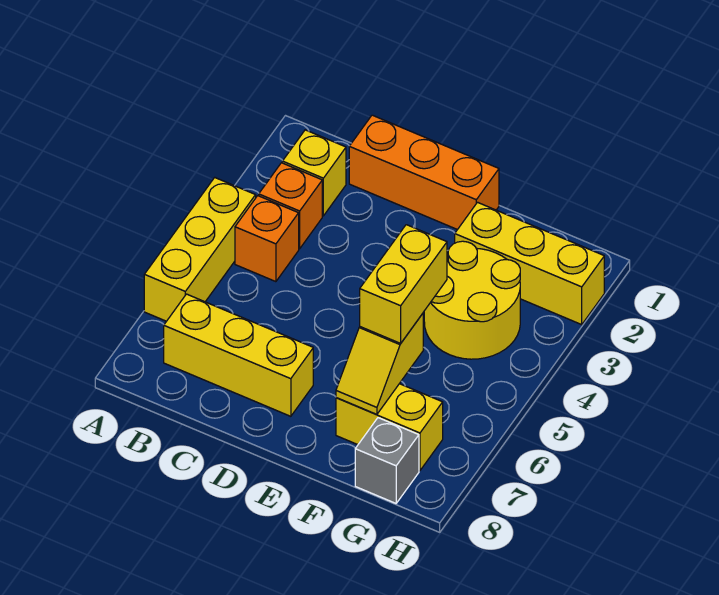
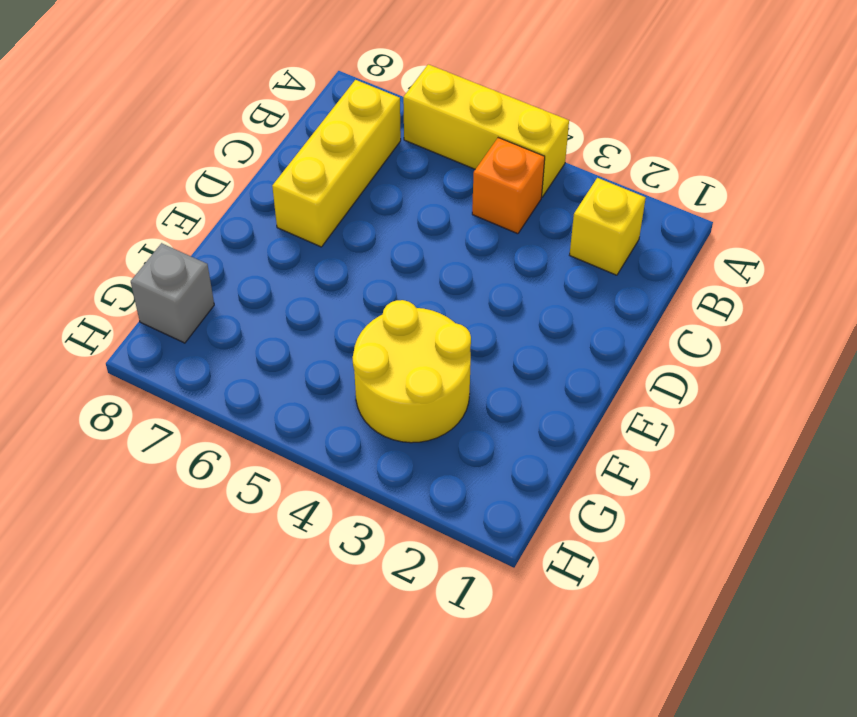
none -> orange brick B3 level 1
none -> orange brick C1:E1 level 1
none -> yellow brick F2:H2 level 1

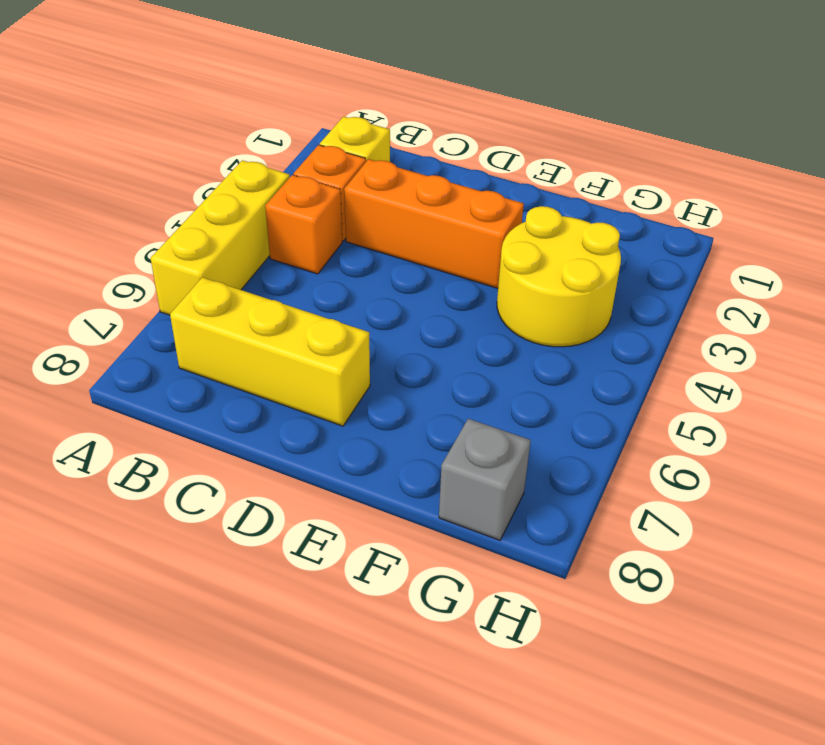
orange brick C3:E3 level 1 -> orange brick C1:E1 level 1
none -> yellow brick F2:H2 level 1
none -> yellow brick F7:G7 level 1
none -> yellow slope F6:F7 level 2 top 6

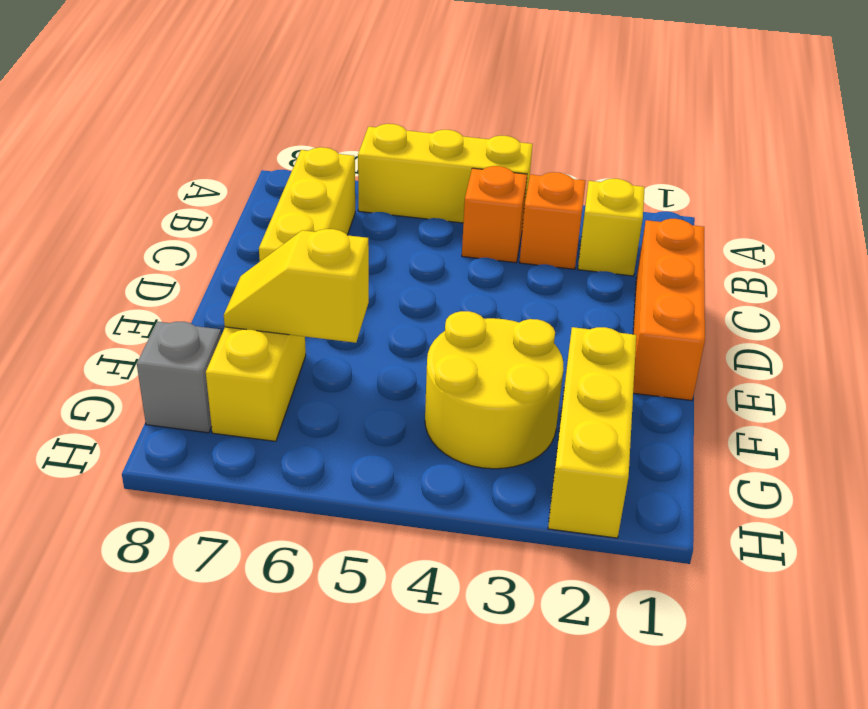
none -> yellow brick F5:F6 level 3

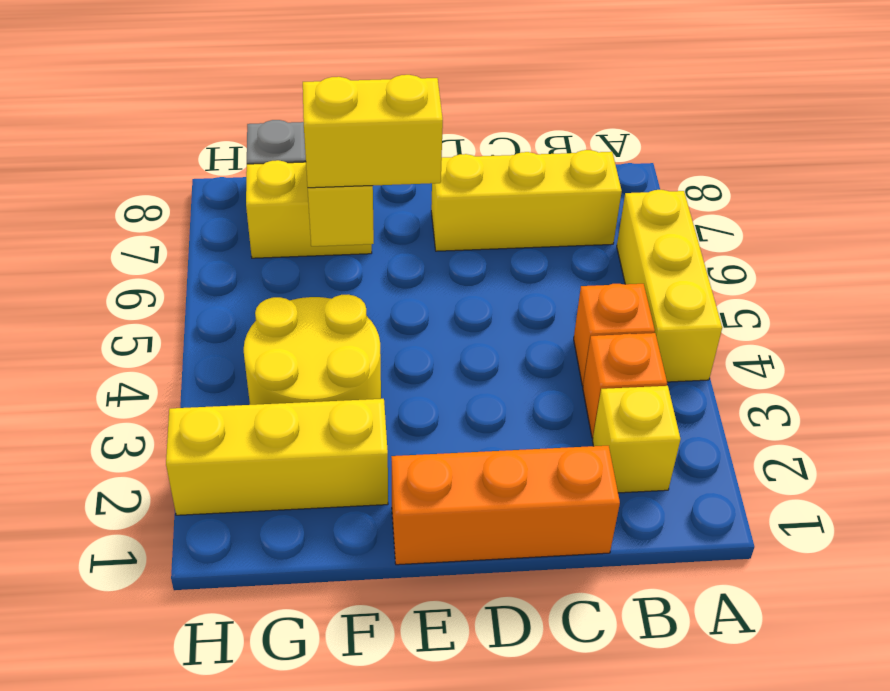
yellow brick E6:F6 level 3 -> yellow brick F5:F6 level 3

